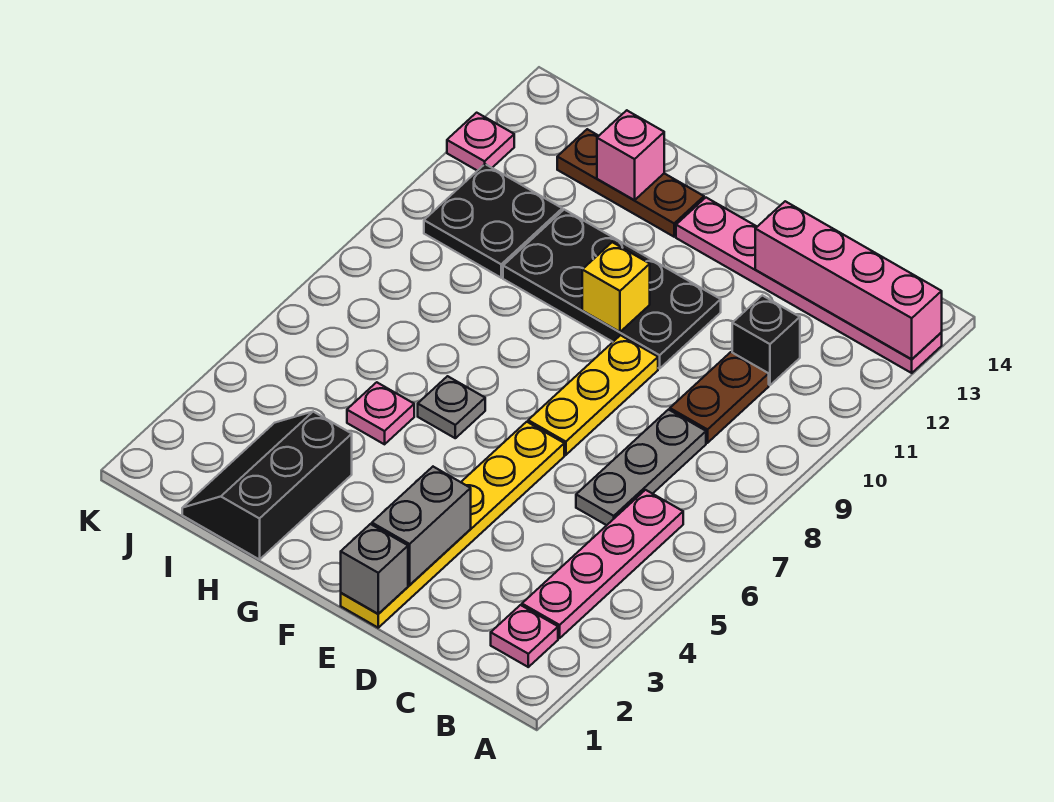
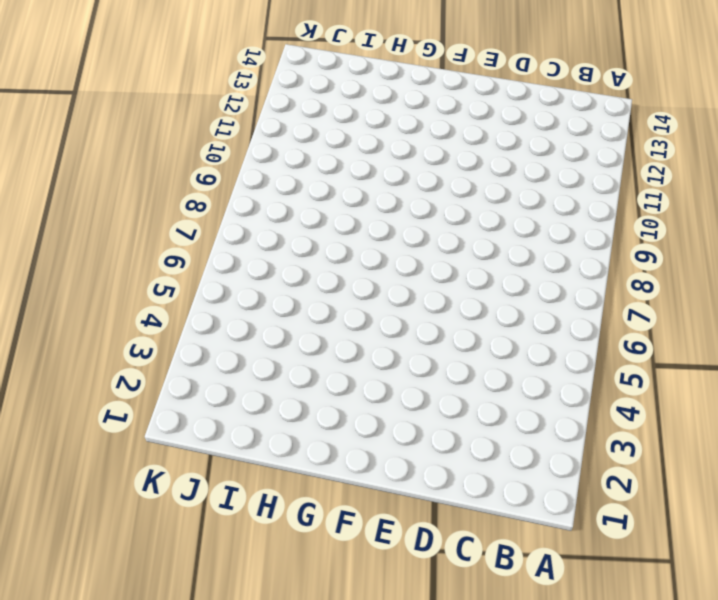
none -> pink plate A13:F13 level 1
none -> pink plate B2 level 1
none -> pink plate B3:B6 level 1

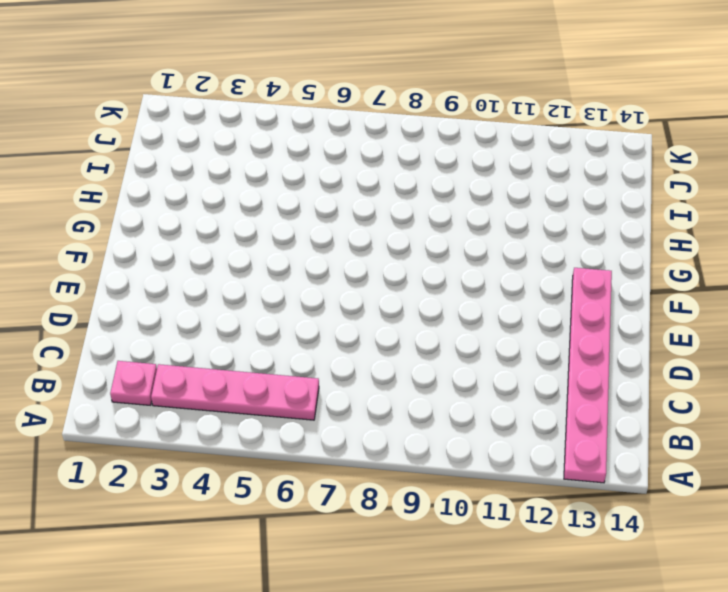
none -> grey plate C6:C8 level 1
none -> brown plate C9:C10 level 1
none -> black brick C11 level 1

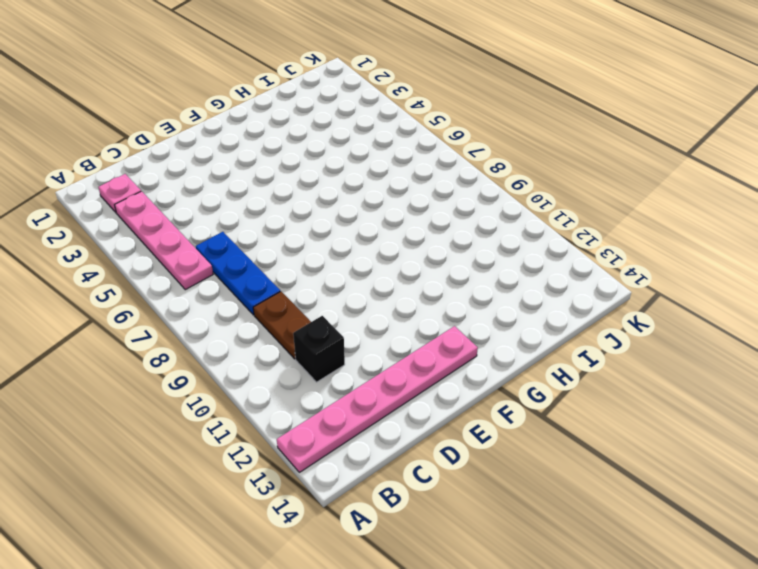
blue plate C6:C8 level 1 -> grey plate C6:C8 level 1
none -> yellow plate E1:E6 level 1
none -> yellow plate E7:E9 level 1
none -> black plate E10:H11 level 1

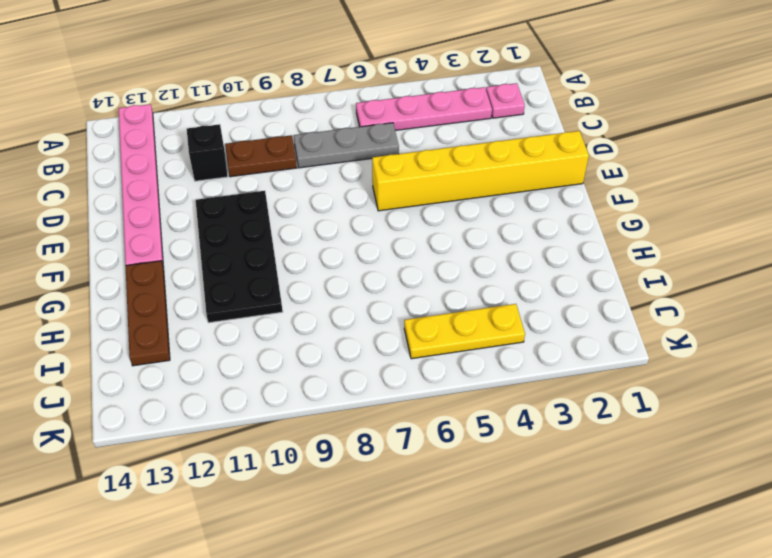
yellow brick E1:E6 level 1 -> yellow plate E1:E6 level 1
yellow plate J4:J6 level 1 -> yellow plate E7:E9 level 1
none -> grey plate G6 level 1
none -> black slope H1:I3 level 1 top H
none -> pink plate H5 level 1

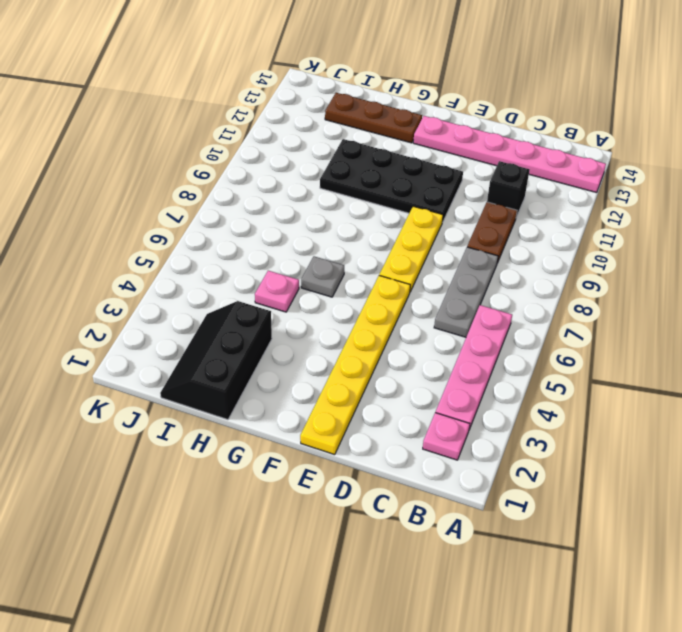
none -> black plate I10:J11 level 1
none -> pink plate K12 level 1
none -> pink brick A13:D13 level 2

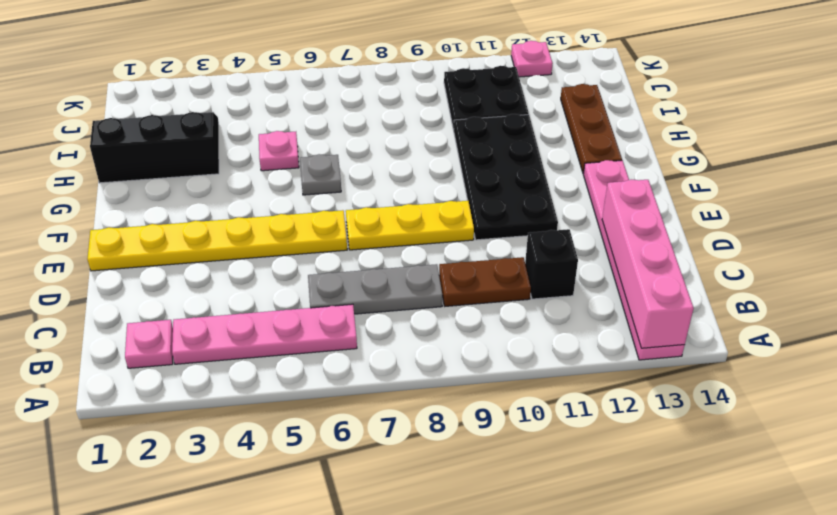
none -> grey brick E1 level 2
none -> grey brick E2:E3 level 2
none -> yellow brick F10 level 2

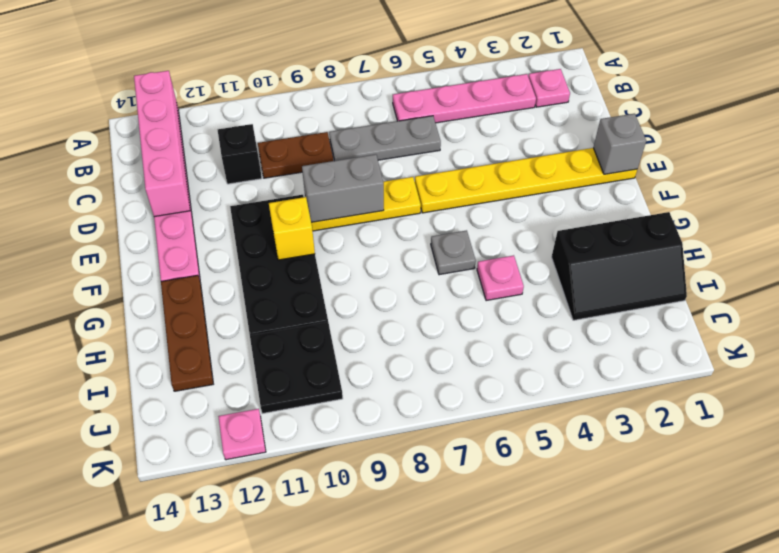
grey brick E8:E9 level 2 -> grey brick E2:E3 level 2
none -> pink brick H13 level 2

